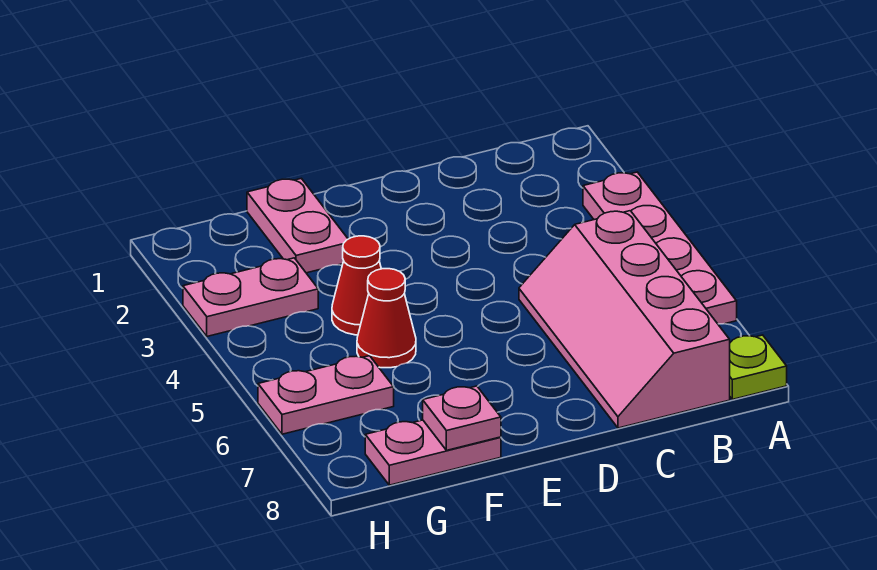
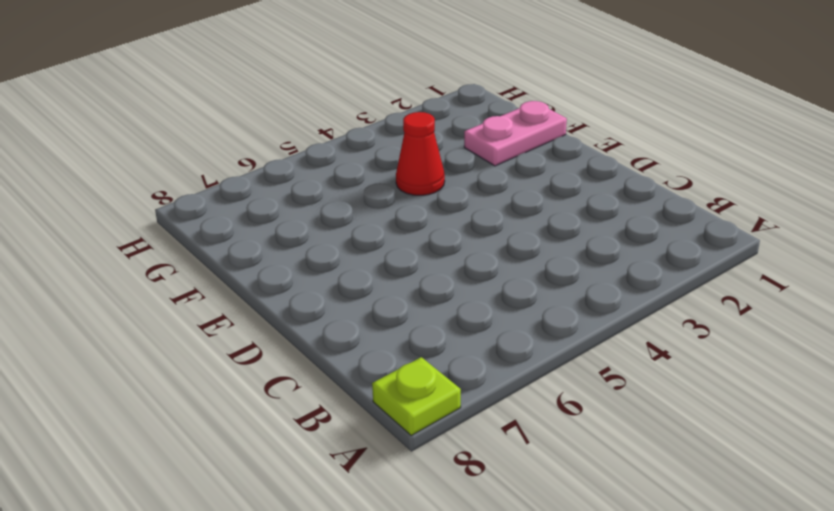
none -> pink plate A3:A6 level 1
none -> pink slope B5:C8 level 1 top B

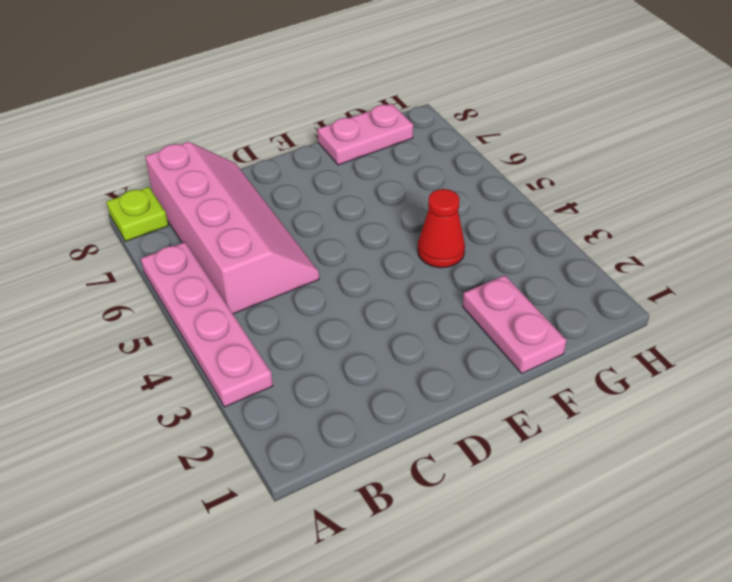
none -> red cone F5 level 1
none -> pink plate G3:H3 level 1

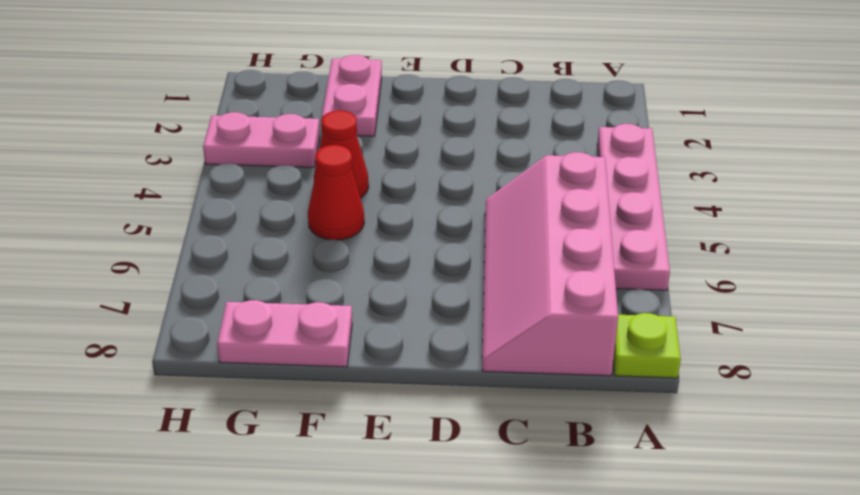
none -> pink plate G6:H6 level 1
none -> pink plate F8 level 2

